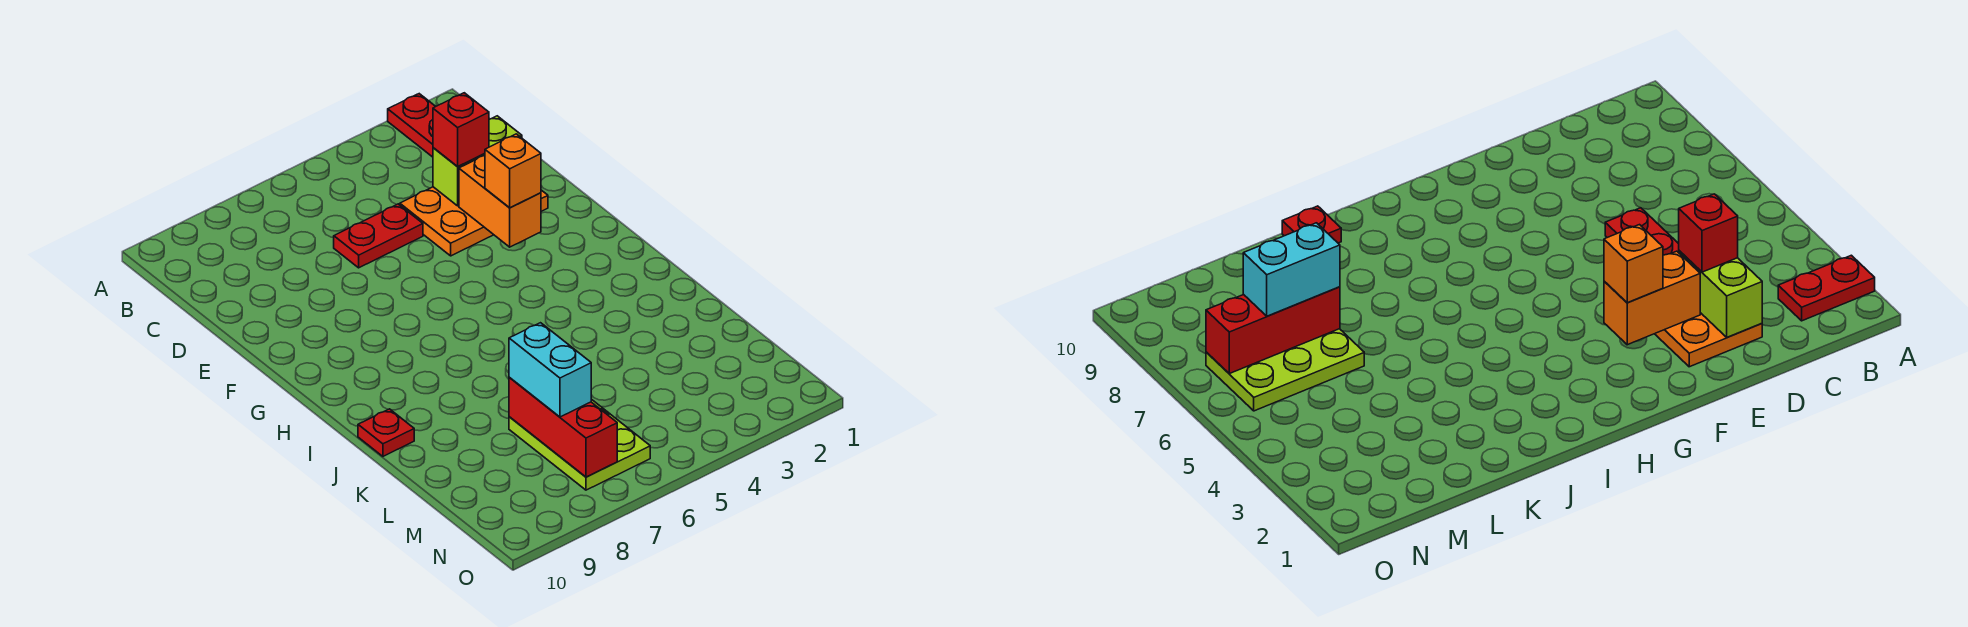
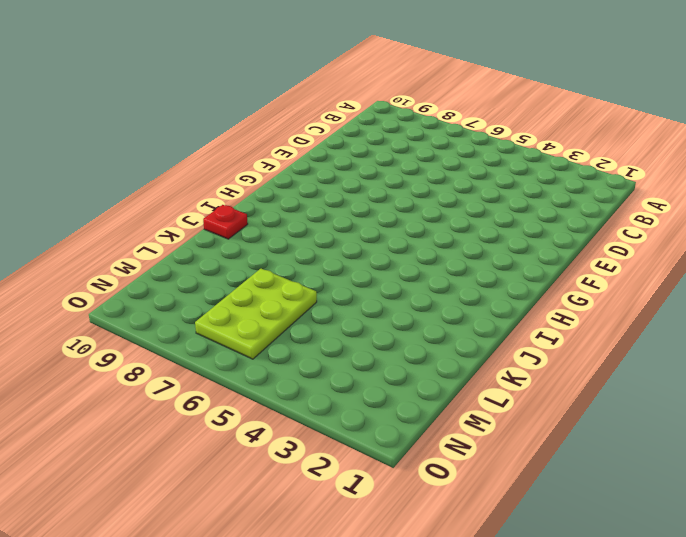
none -> red plate A2:B2 level 1
none -> orange plate D2:E4 level 1

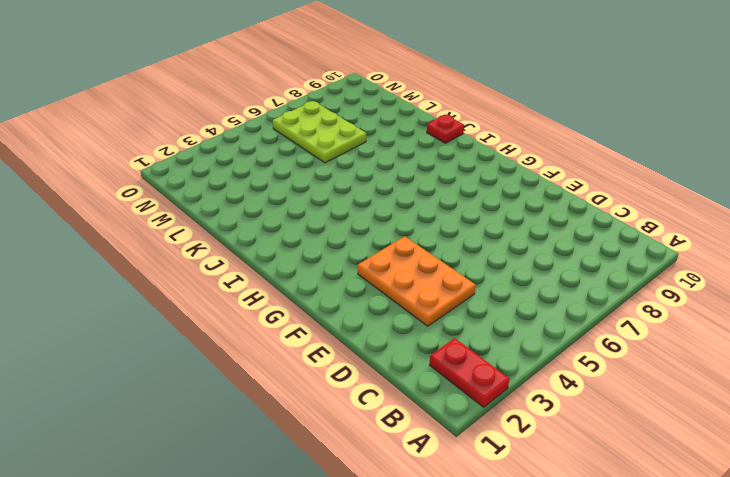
orange plate D3:F4 level 1 -> orange plate D2:E4 level 1
none -> red plate D5:D6 level 1
none -> lime brick D2:D3 level 2

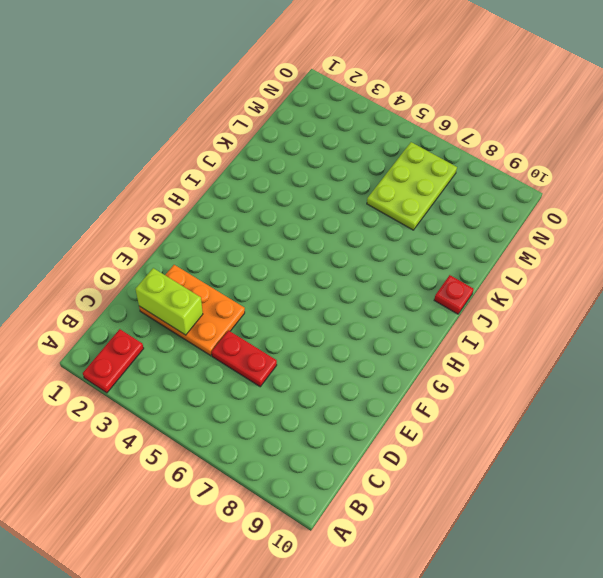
none -> orange brick E3:F3 level 2
none -> red brick L7:N7 level 2

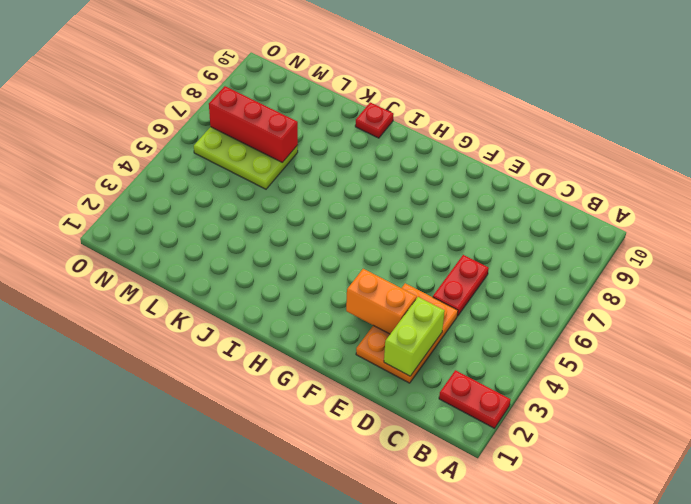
none -> red brick D3 level 3
none -> orange brick F3 level 3

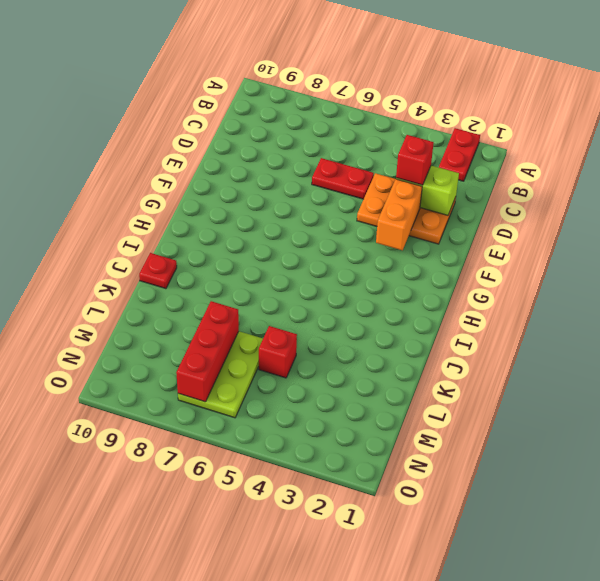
red brick L5 level 1 -> none
none -> orange brick F3 level 3
none -> cyan brick L7:M7 level 3

